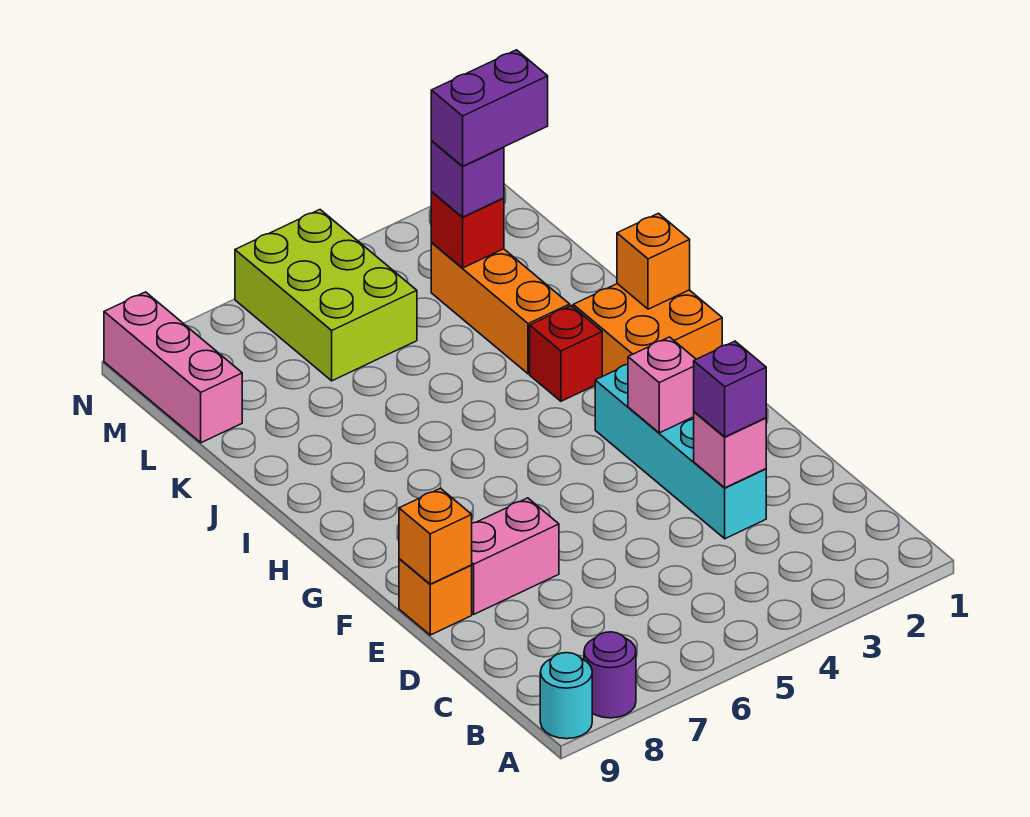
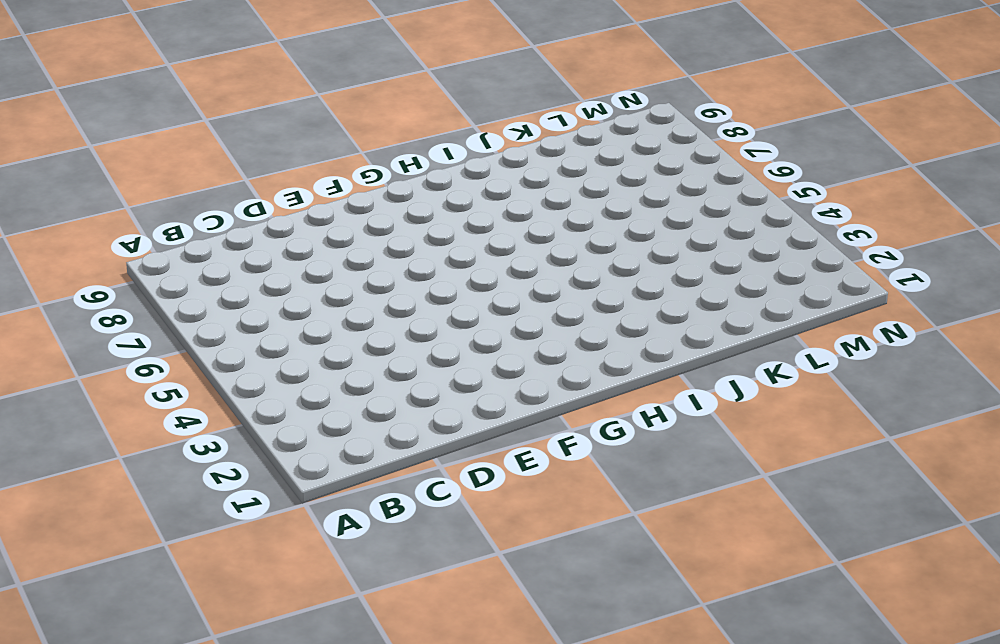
none -> purple round brick A8 level 1
none -> cyan round brick A9 level 1
none -> cyan brick D3:G3 level 1

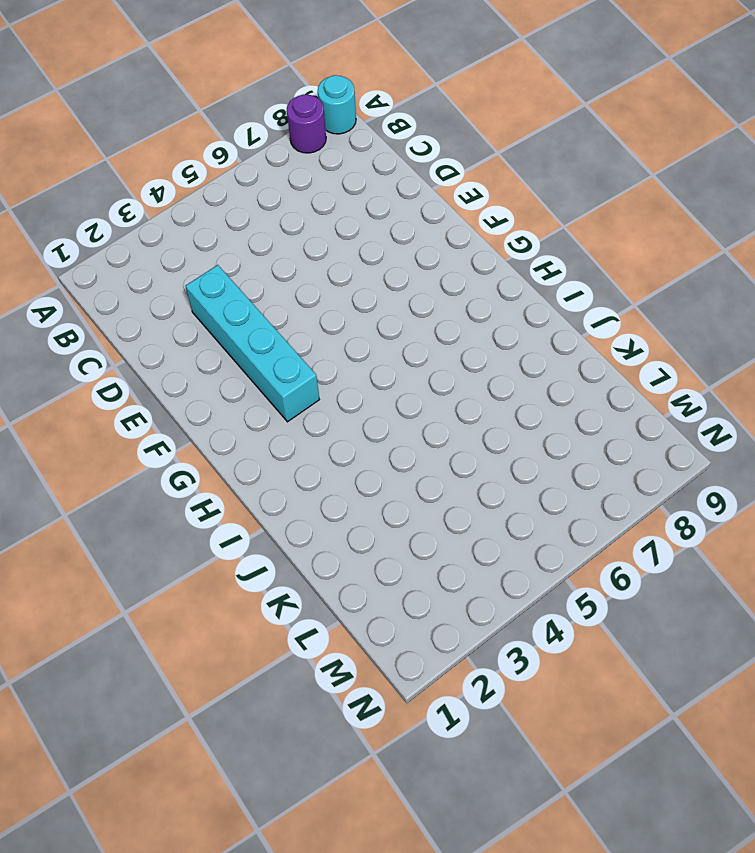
none -> pink brick E7:E8 level 1
none -> orange brick E9 level 1
none -> orange brick H1:I2 level 1

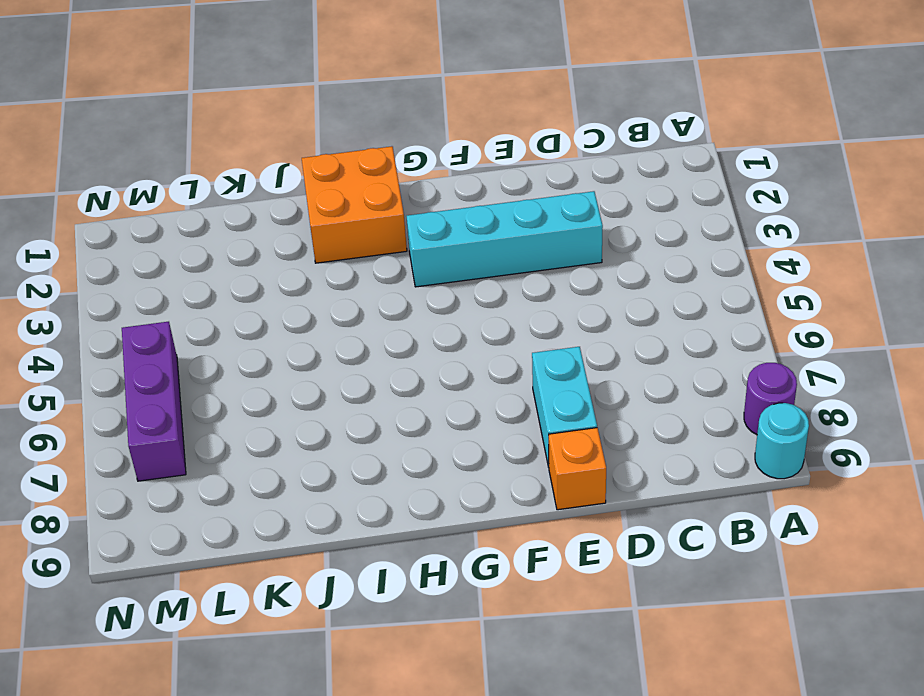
cyan brick E7:E8 level 1 -> pink brick E7:E8 level 1
purple brick M5:M7 level 1 -> lime brick L5:N6 level 1
none -> red brick I3 level 1
none -> orange brick J3:L3 level 1
none -> pink brick L9:N9 level 1

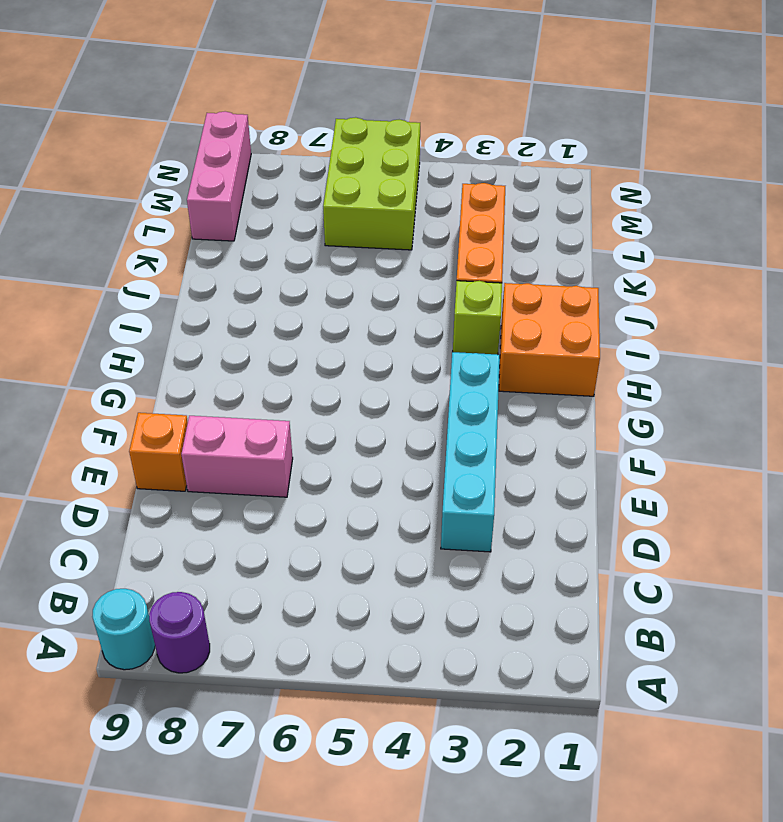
lime brick I3 level 1 -> red brick I3 level 1
none -> pink brick D3 level 2
none -> orange brick E9 level 2
none -> pink brick F3 level 2

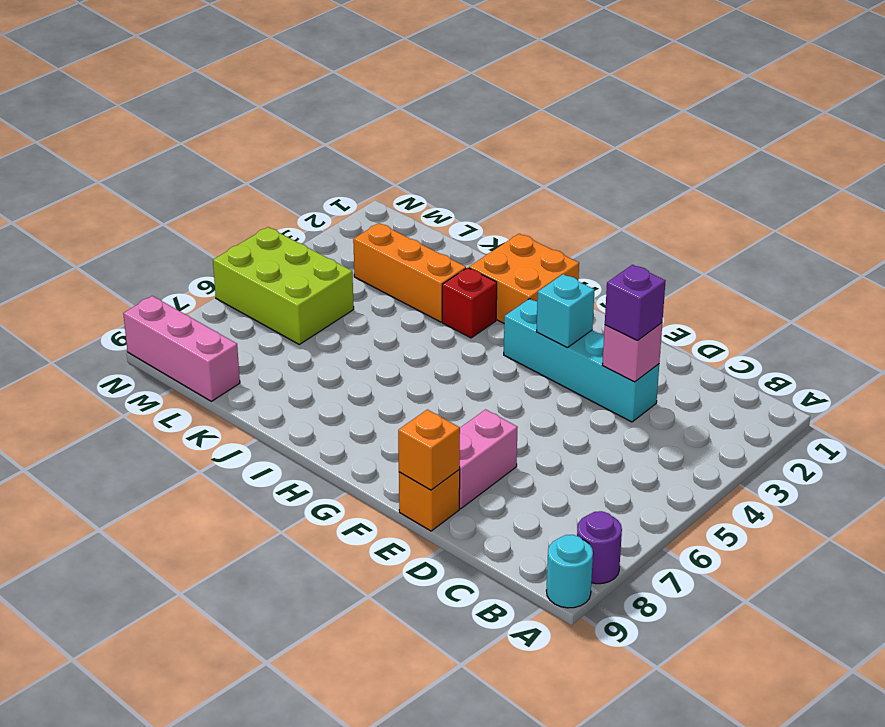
cyan brick F3 level 2 -> pink brick F3 level 2
none -> orange brick I1 level 2
none -> red brick L3 level 2
none -> purple brick L3 level 3

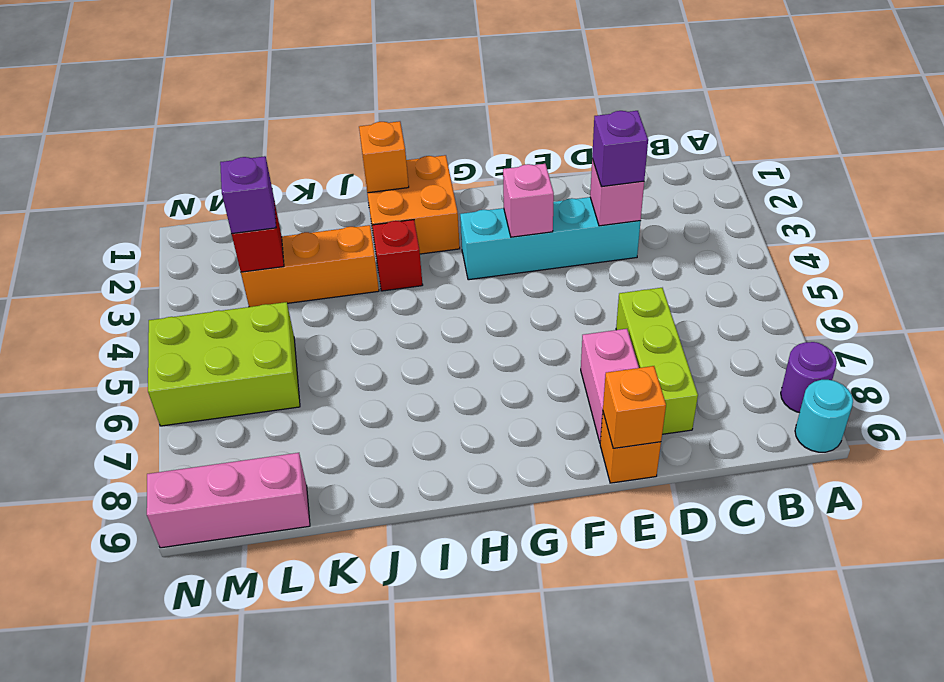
lime brick D6:D8 level 1 -> none
none -> purple brick L2:L3 level 4

